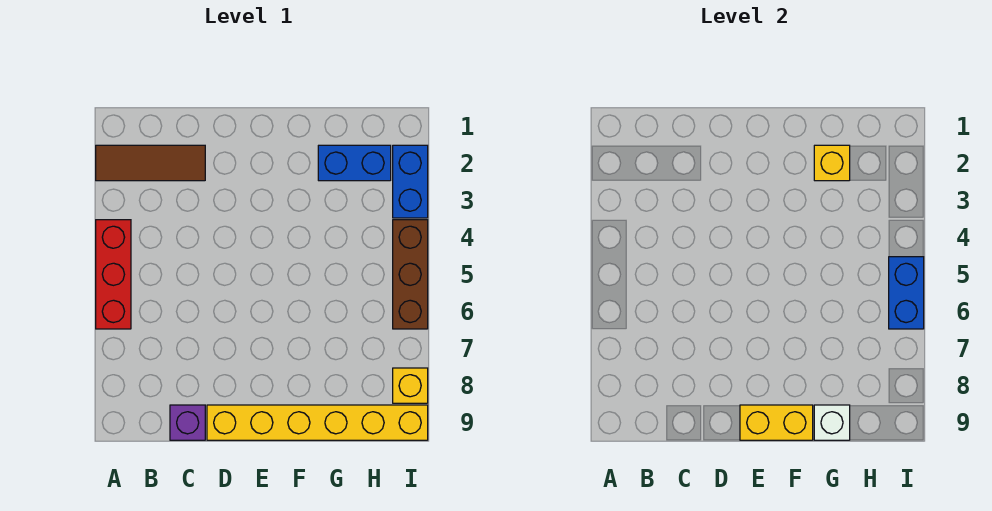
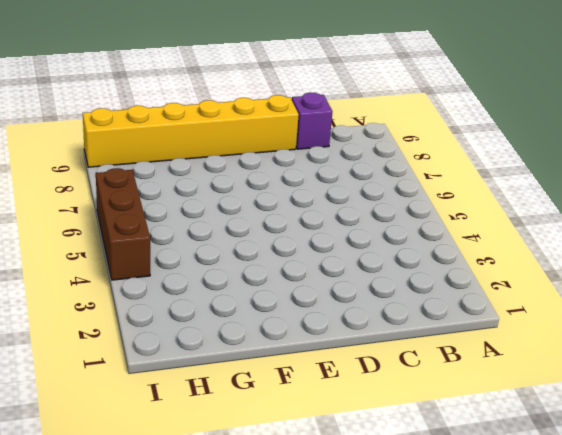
none -> brown tile A2:C2 level 1
none -> red brick A4:A6 level 1
none -> blue brick G2:H2 level 1

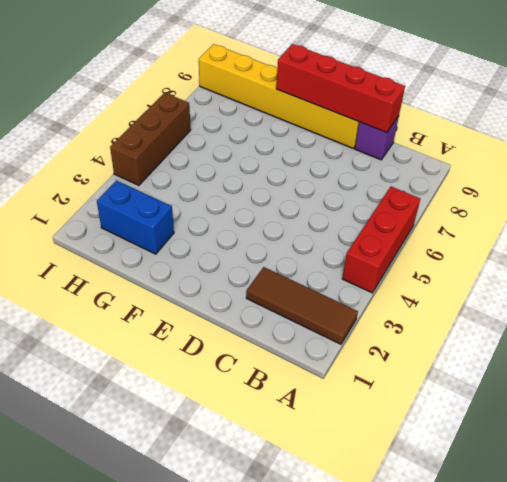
red brick C9:F9 level 2 -> yellow brick E9:F9 level 2
none -> blue brick I2:I3 level 1
none -> yellow brick I8 level 1
none -> yellow brick G2 level 2

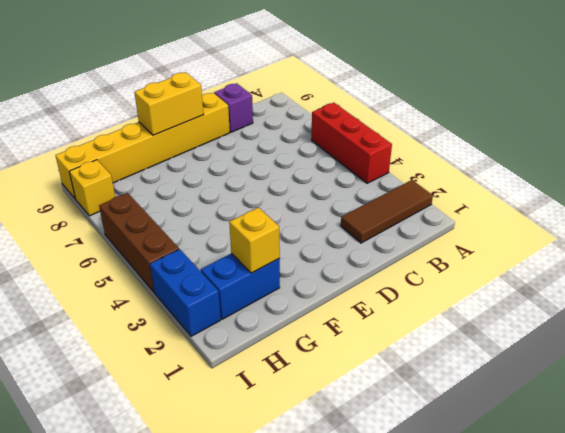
none -> white brick G9 level 2
none -> blue brick I5:I6 level 2

